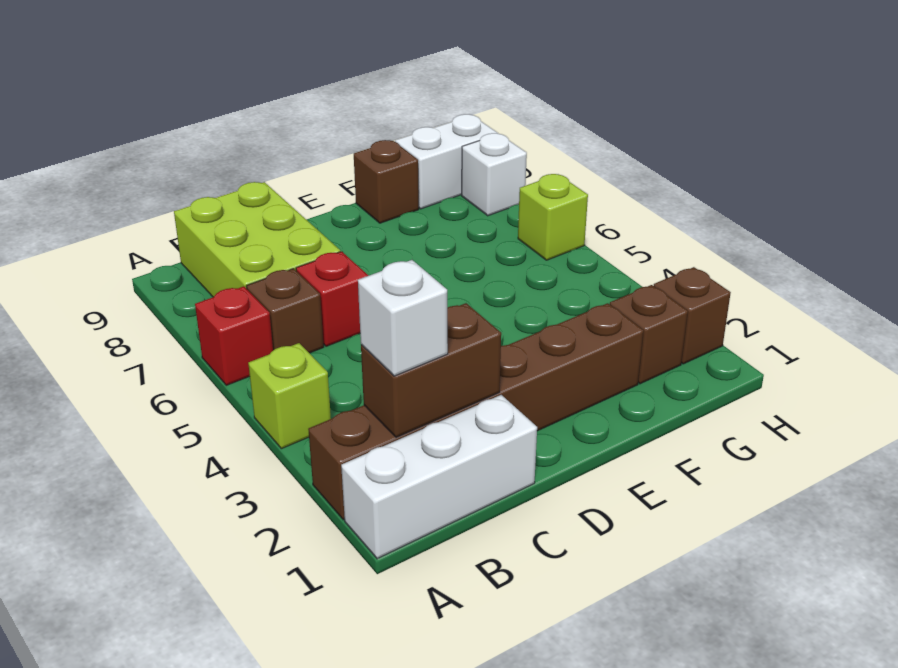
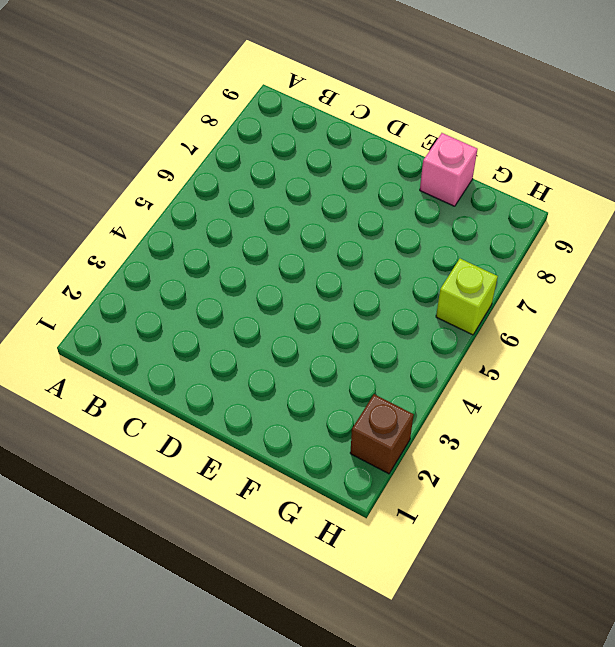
pink brick F9 level 1 -> brown brick F9 level 1
none -> white brick A1:C1 level 1
none -> brown brick A2:F2 level 1
none -> lime brick A4 level 1

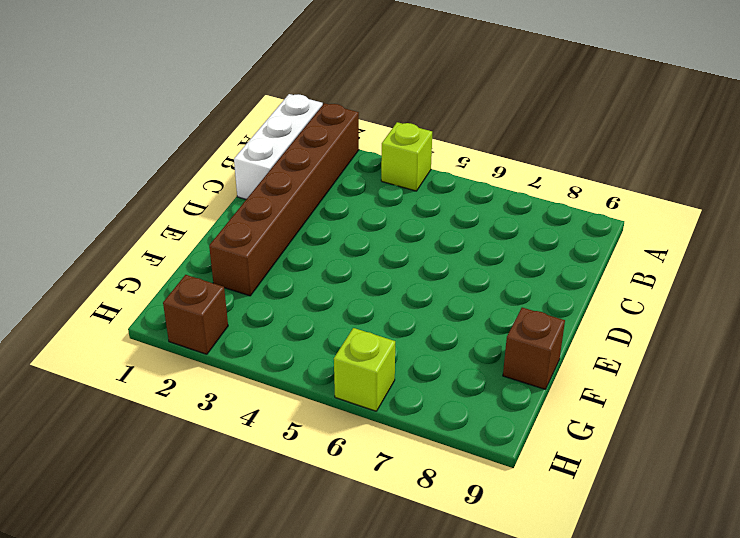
none -> red brick A6 level 1
none -> brown brick B6 level 1
none -> lime brick B7:C9 level 1

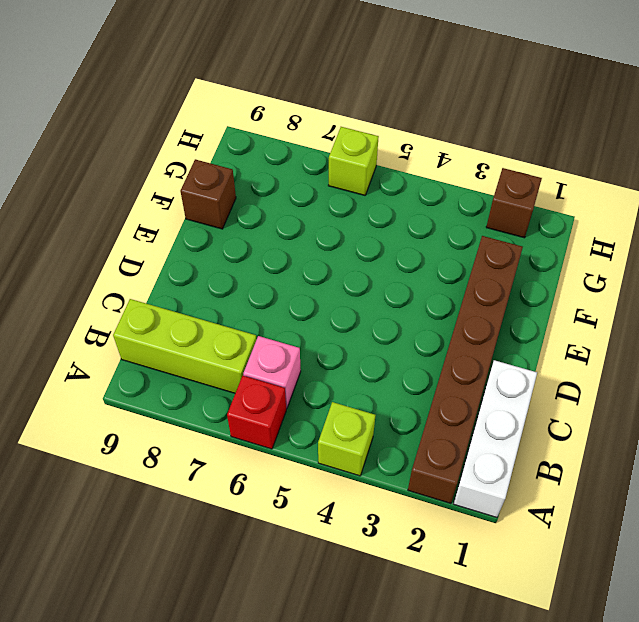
pink brick B6 level 1 -> brown brick B6 level 1
lime brick B7:B9 level 1 -> lime brick B7:C9 level 1
none -> red brick C6 level 1
none -> brown brick G2 level 1
none -> white brick G9:H9 level 1

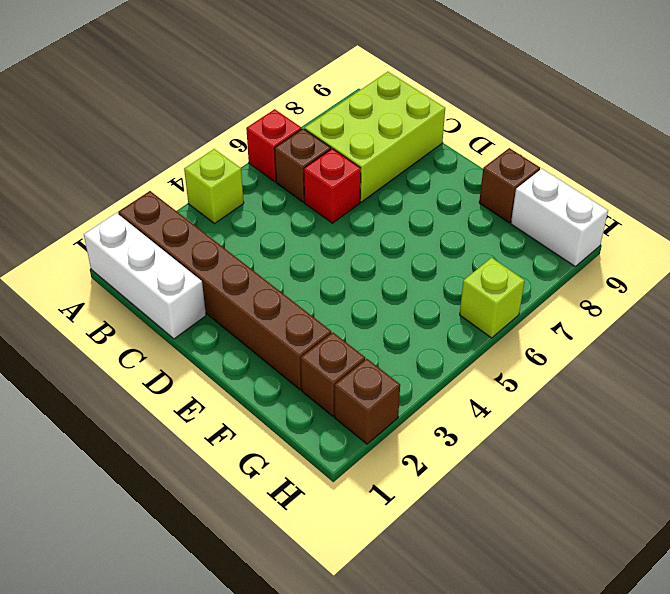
none -> white brick H8 level 1
none -> brown brick B2:C2 level 2
none -> white brick B2 level 3

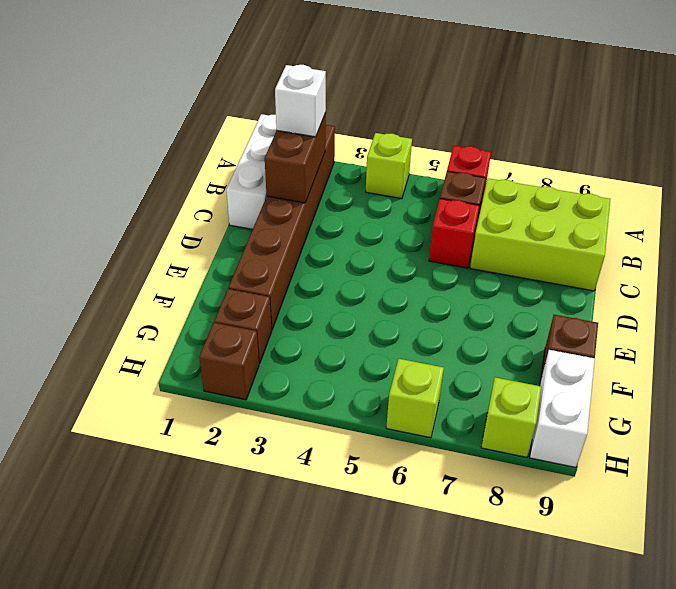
lime brick H8 level 1 -> white brick H8 level 1

